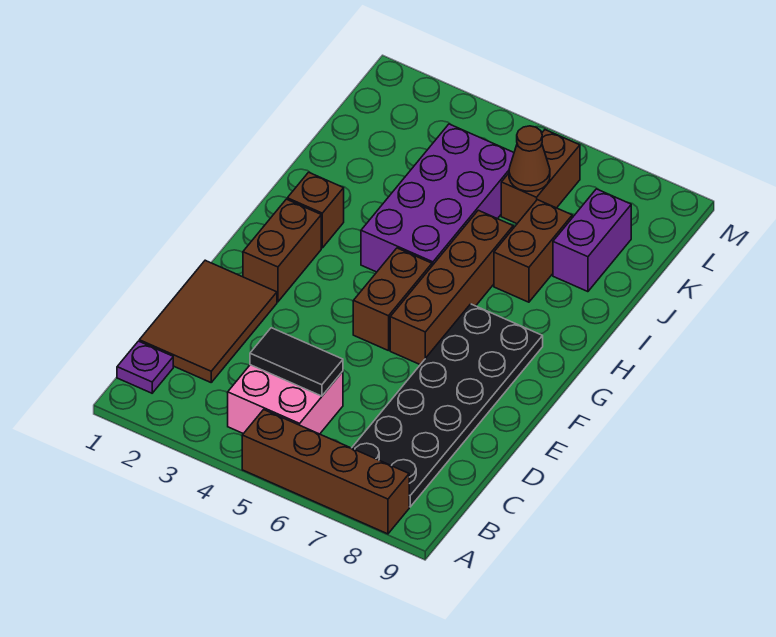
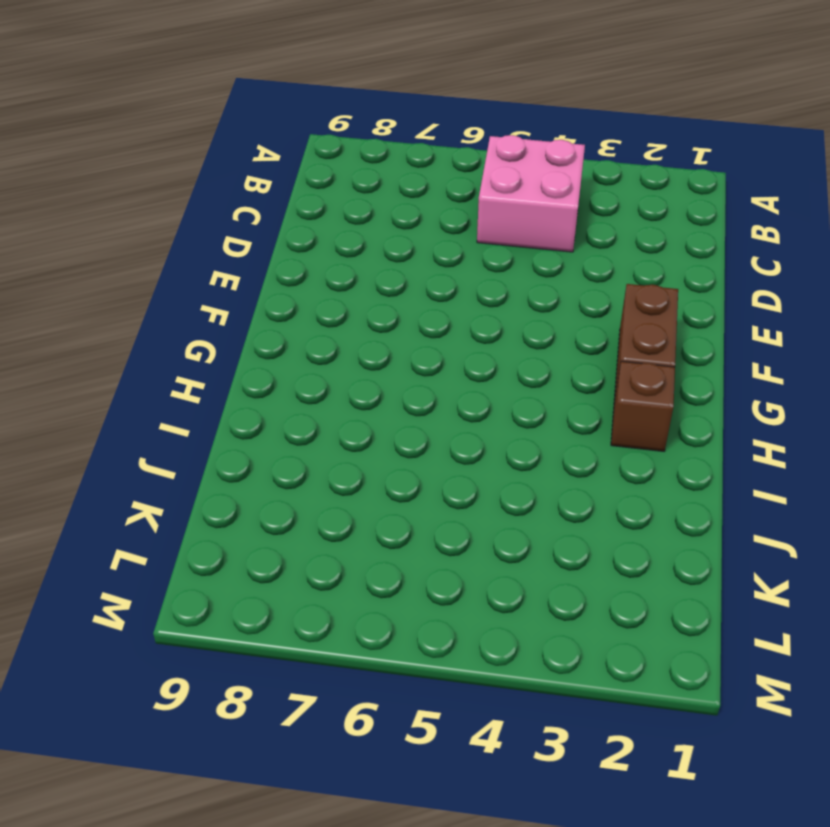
none -> brown brick A5:A8 level 1
none -> purple plate B1 level 1
none -> black plate B7:G8 level 1

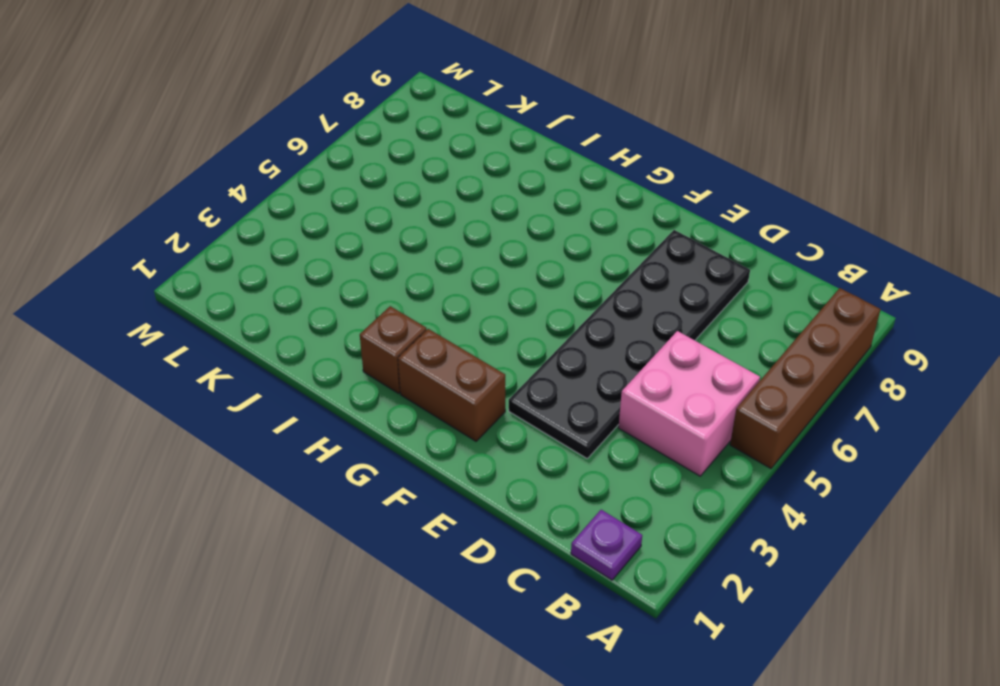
black plate D3:E8 level 1 -> black plate B7:G8 level 1
none -> brown tile C1:E2 level 1
none -> brown brick F5:G5 level 1
none -> brown brick F6:I6 level 1

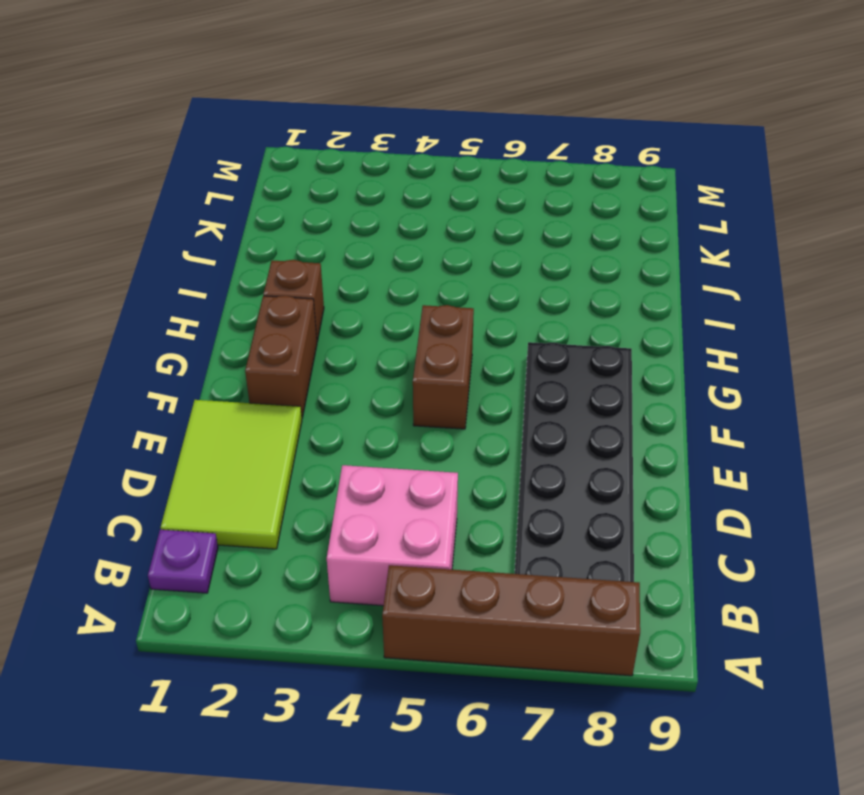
lime tile C1:E2 level 1 -> brown tile C1:E2 level 1
none -> brown brick F6:I6 level 1
none -> purple brick H4:K5 level 1
none -> brown brick I7:J7 level 1

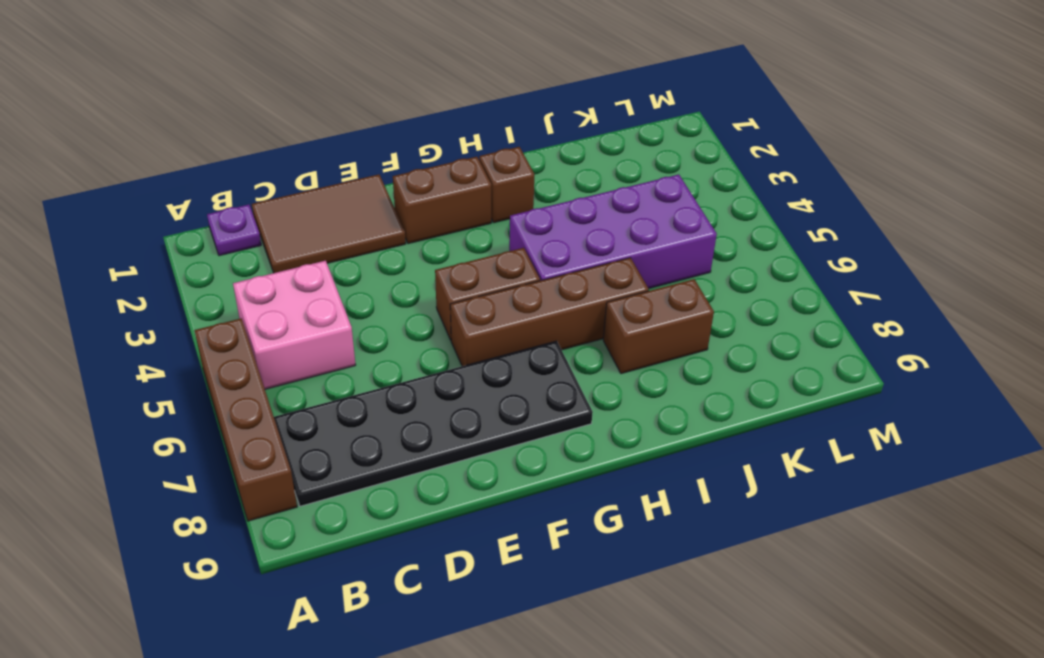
none -> purple brick J8:K8 level 1
none -> brown brick K6:L6 level 1
none -> black tile C4:C5 level 2

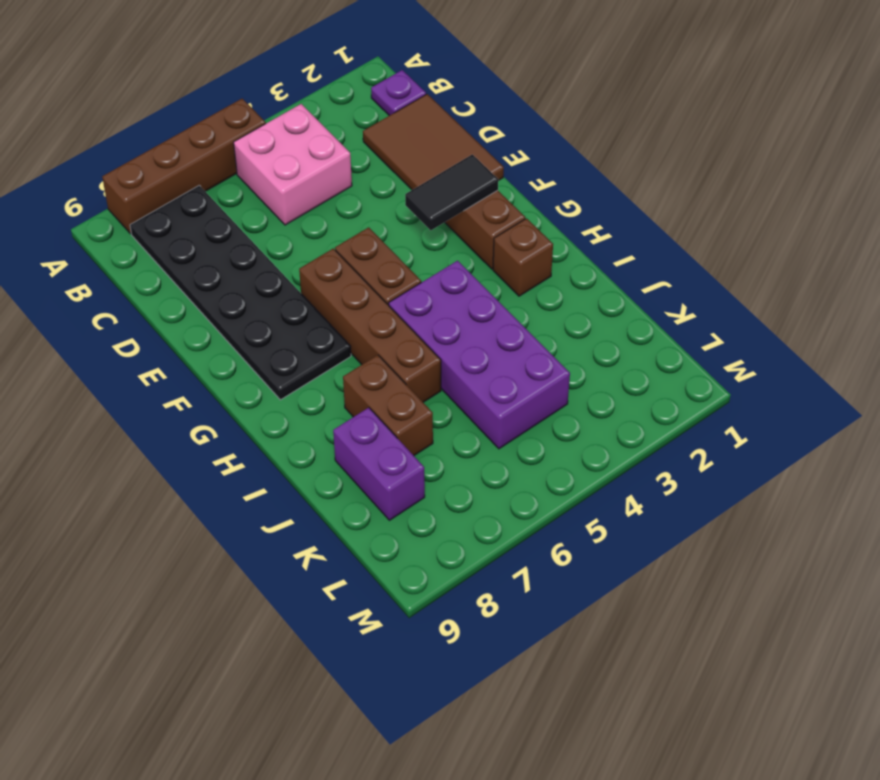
black tile F2:F3 level 2 -> black tile C4:C5 level 2
none -> brown brick K6:L6 level 1
none -> brown cone K6 level 2

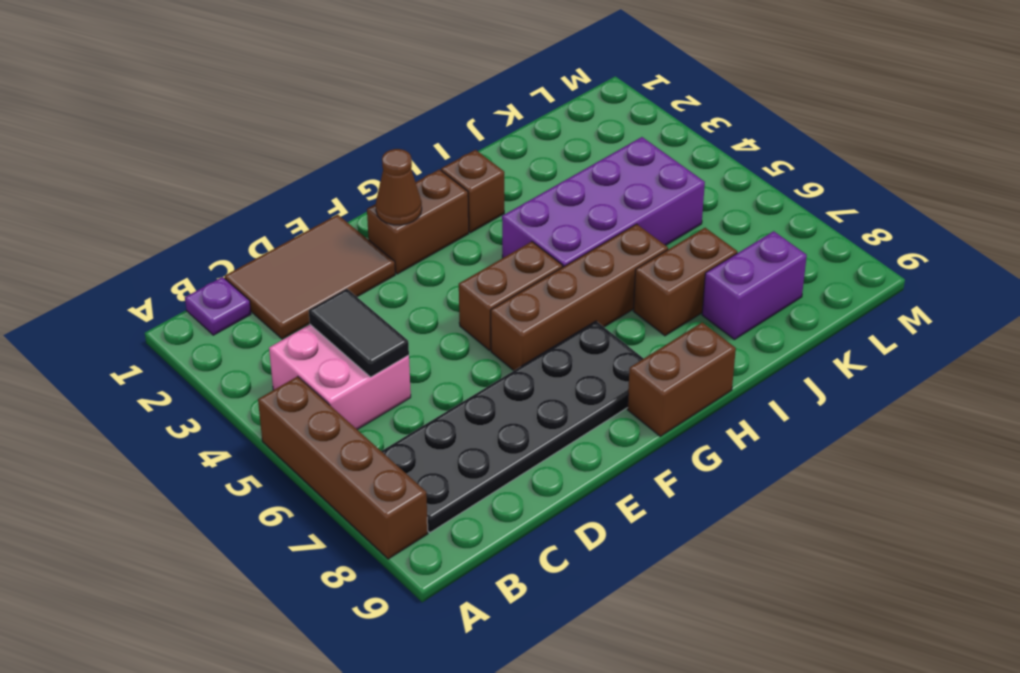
brown cone F2 level 2 -> brown cone K6 level 2
brown brick G9:H9 level 1 -> brown brick K6:L6 level 1

